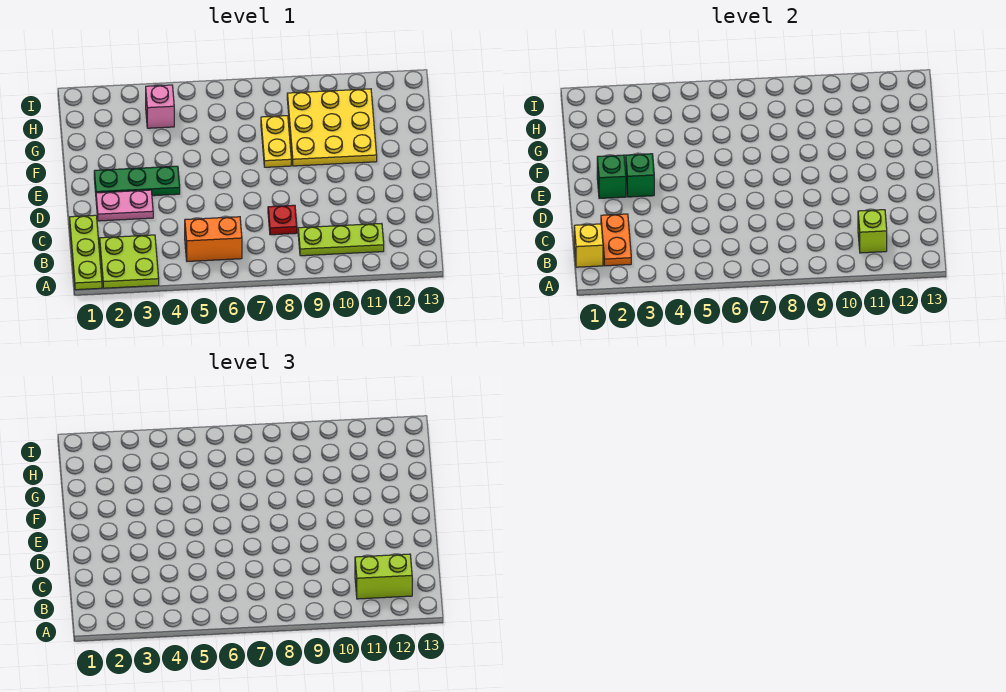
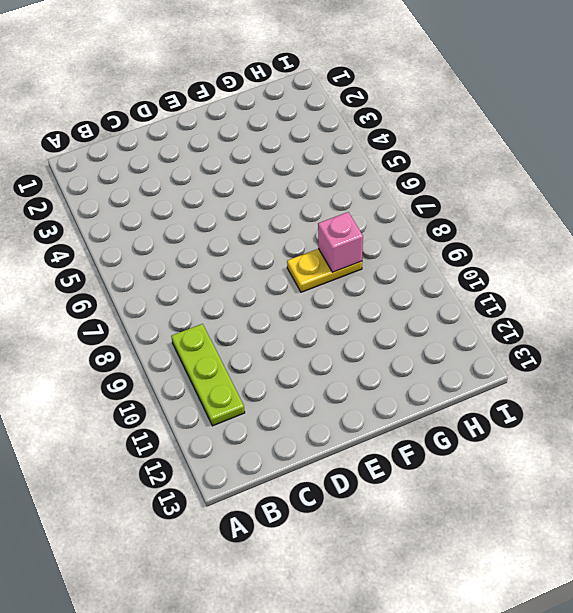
pink brick G8 level 2 -> pink brick H4 level 1
none -> lime plate A1:C1 level 1
none -> lime plate A2:B3 level 1
none -> orange brick B5:B6 level 1

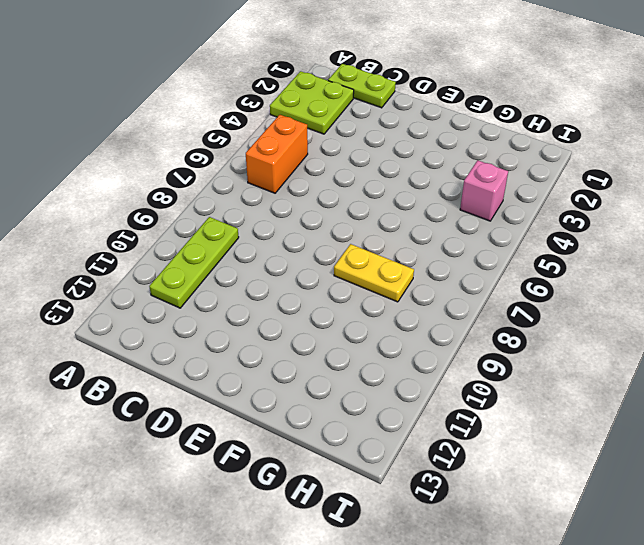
lime plate B1:C1 level 1 -> lime plate A1:C1 level 1
none -> red plate C8 level 1
none -> pink plate D2:D3 level 1
none -> green plate E2:E4 level 1

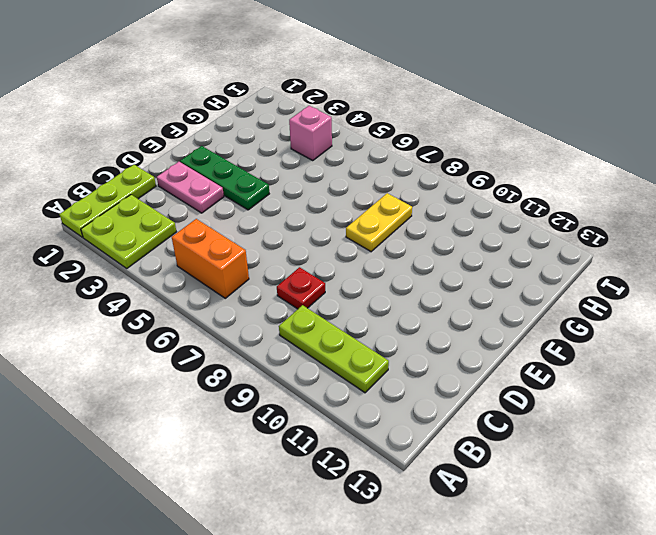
none -> yellow plate F9:H11 level 1
none -> yellow brick B1 level 2
none -> orange plate B2:C2 level 2

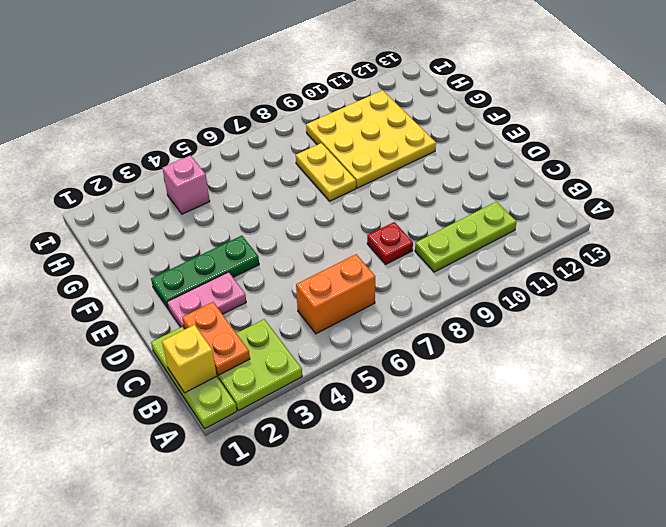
none -> lime brick B11 level 2
none -> green brick E2 level 2
none -> green brick E3 level 2

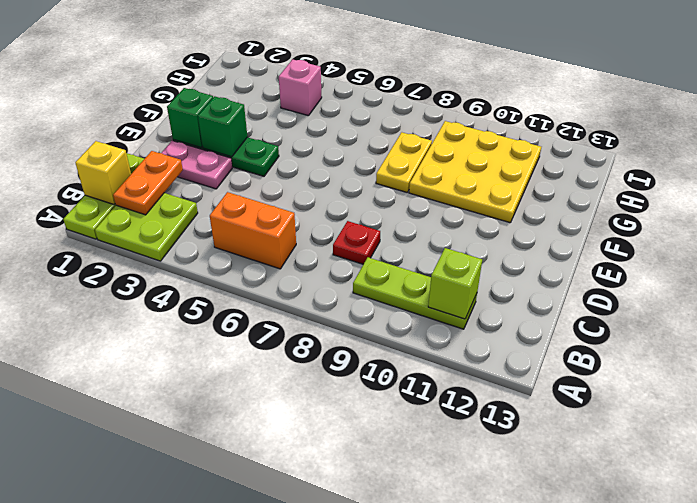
none -> lime brick B11:B12 level 3

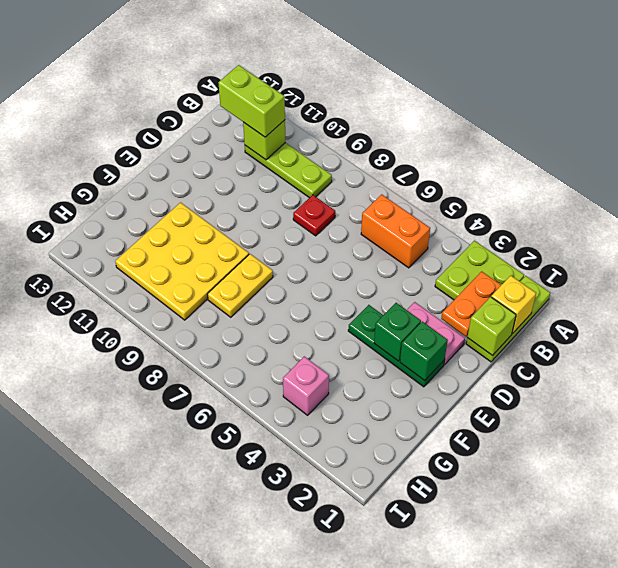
lime brick C1 level 2 -> none

